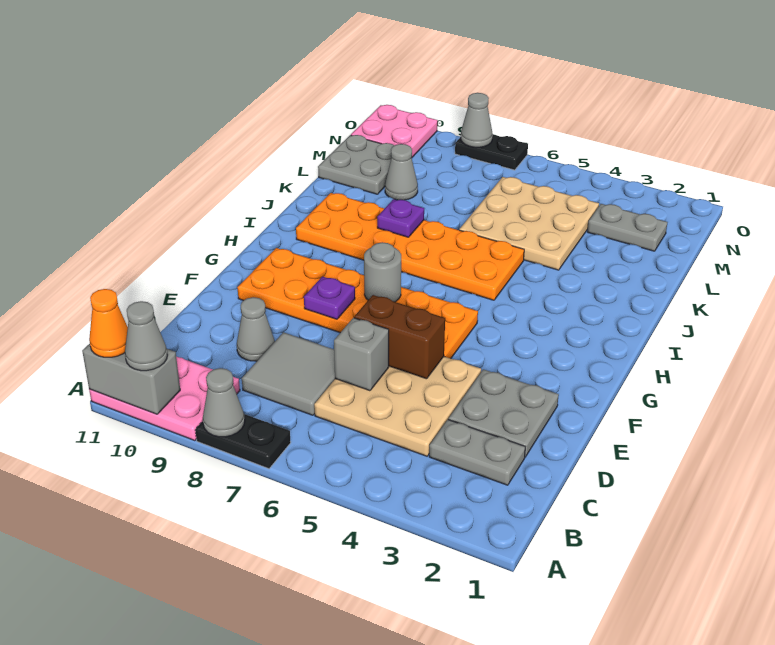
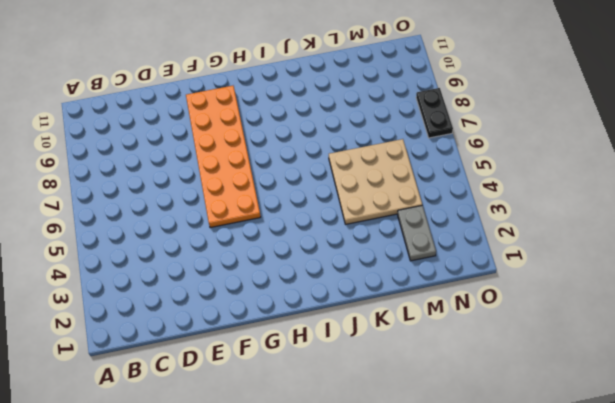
none -> black plate A7:A8 level 1
none -> pink plate A9:B11 level 1
none -> grey plate C2:C3 level 1

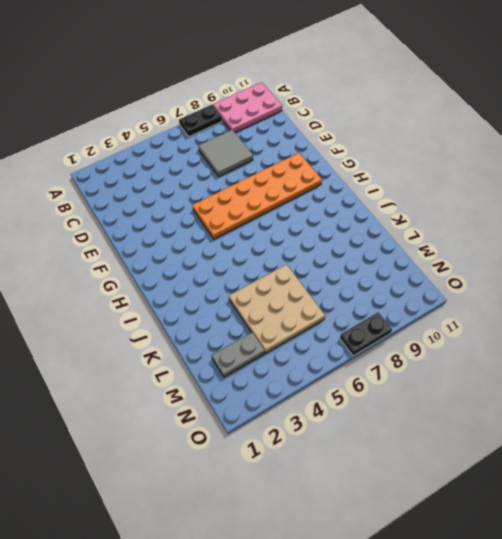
none -> grey plate C2:C3 level 1
none -> tan plate C4:E6 level 1
none -> grey plate D2:E3 level 1

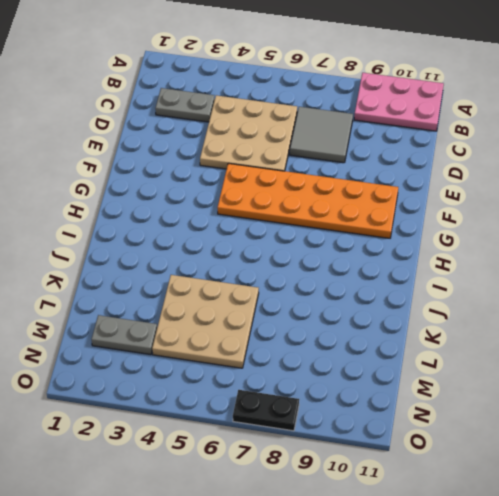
none -> black plate A7:A8 level 1
none -> grey plate D2:E3 level 1
none -> grey cone D9 level 1

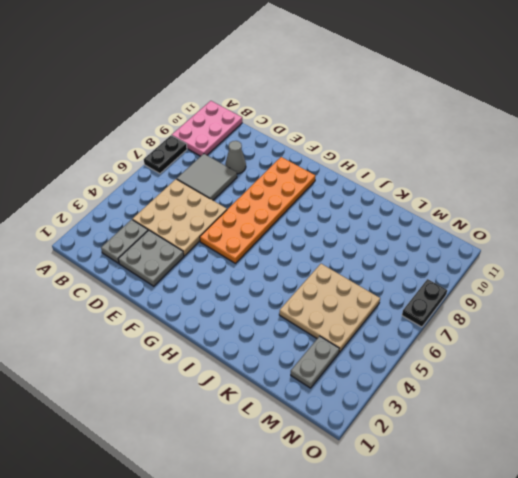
none -> orange plate I5:J10 level 1
none -> grey cone L9 level 1
none -> grey plate L10:M11 level 1

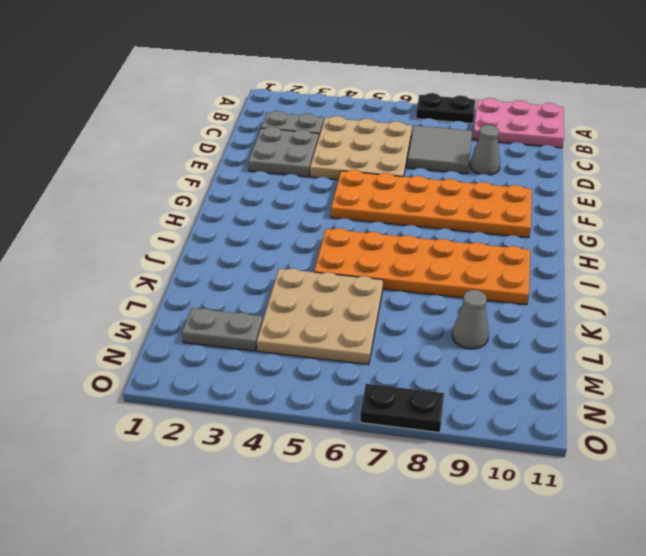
none -> grey plate L10:M11 level 1
none -> pink plate N10:O11 level 1
none -> grey cone A8 level 2

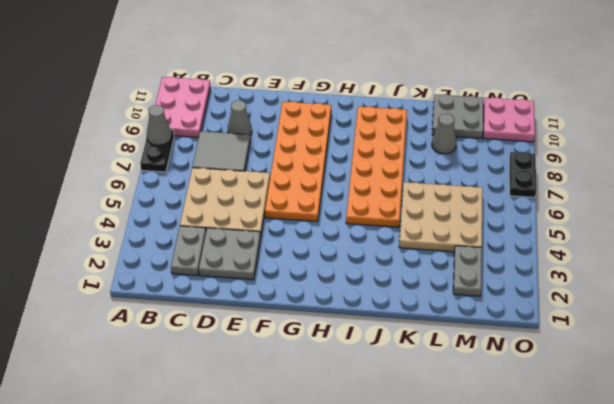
none -> grey brick A10:A11 level 2
none -> grey brick D6 level 2
none -> brown brick E5:E6 level 2

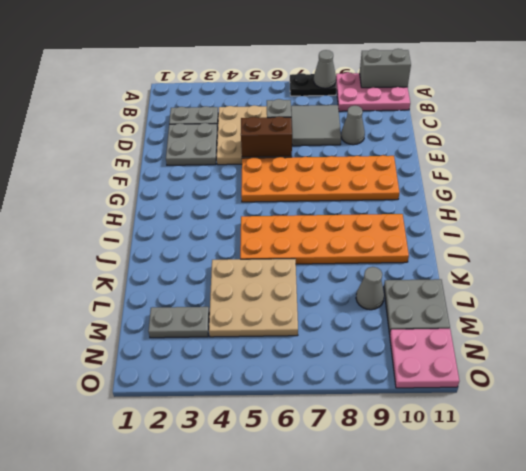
none -> black plate O7:O8 level 1
none -> purple plate F8 level 2
none -> grey round brick G7 level 2

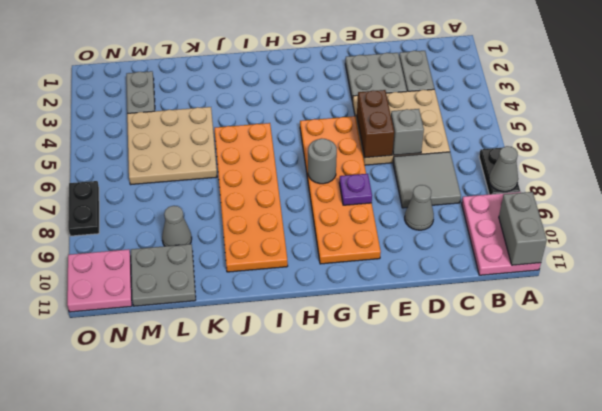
none -> purple plate J8 level 2
none -> grey cone O8 level 2
none -> grey cone A10 level 3

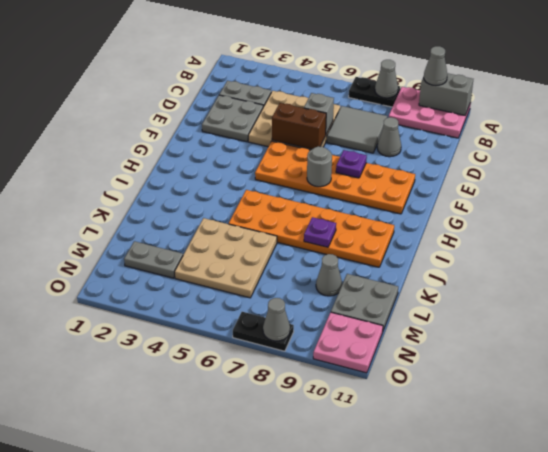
none -> orange cone A11 level 3

